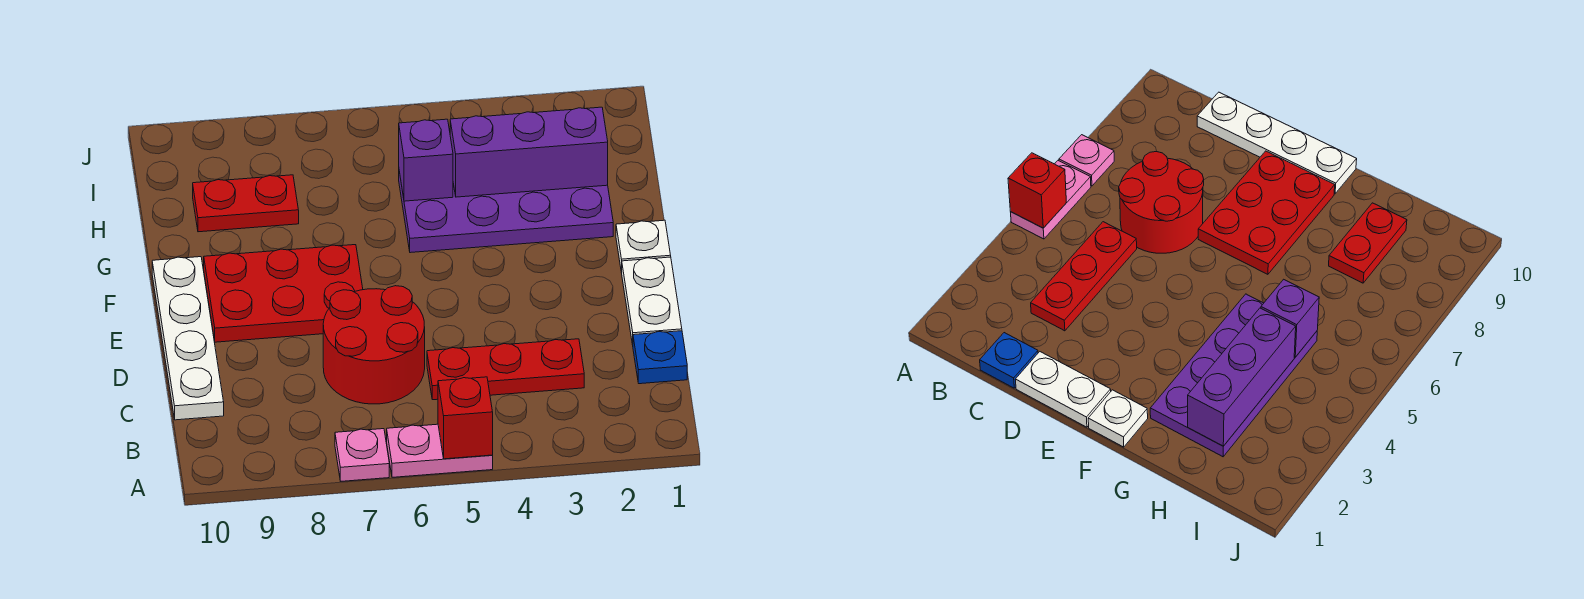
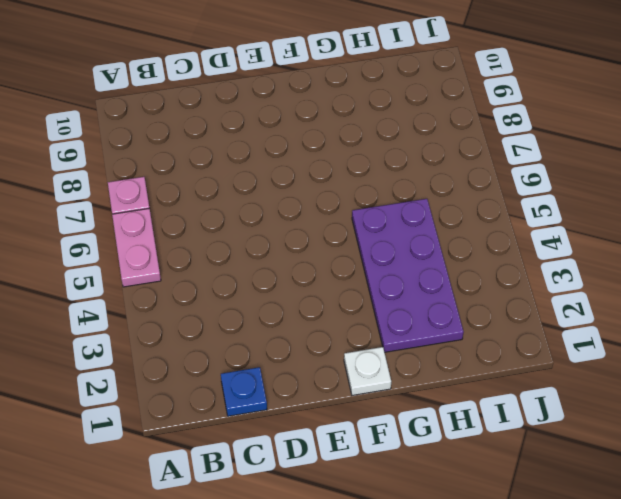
none -> red plate C3:C5 level 1
none -> red round brick C6:D7 level 1
none -> white plate C10:F10 level 1

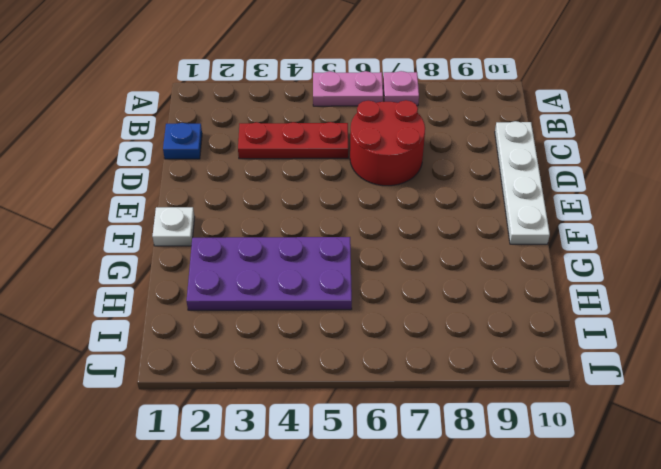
none -> white plate D1:E1 level 1
none -> red plate E7:F9 level 1
none -> red plate H8:H9 level 1

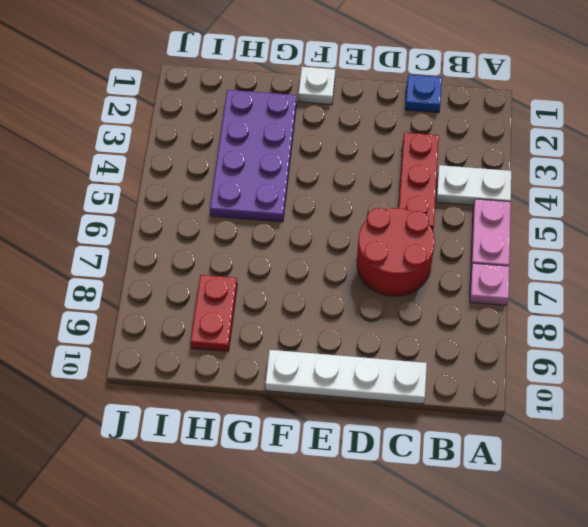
white plate A4:B4 level 1 -> white plate D1:E1 level 1
none -> red plate E7:F9 level 1
none -> red brick A5 level 2
none -> purple brick H2:H4 level 2

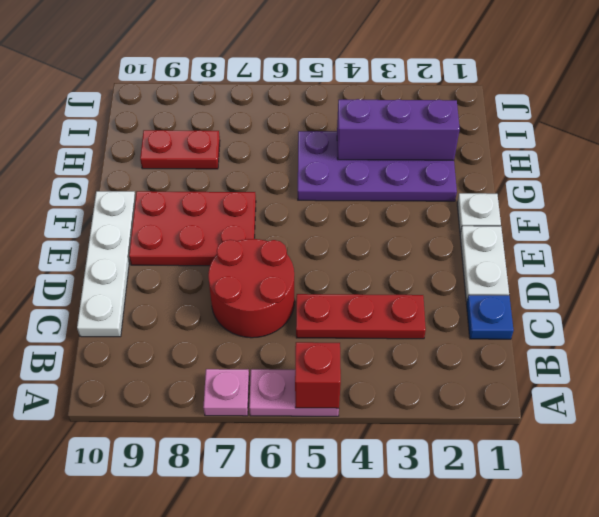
none -> purple brick H5 level 2

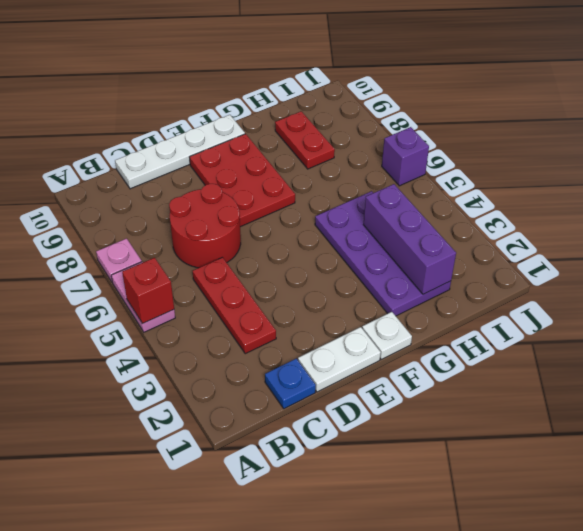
purple brick J6 level 1 -> purple brick H5 level 2

